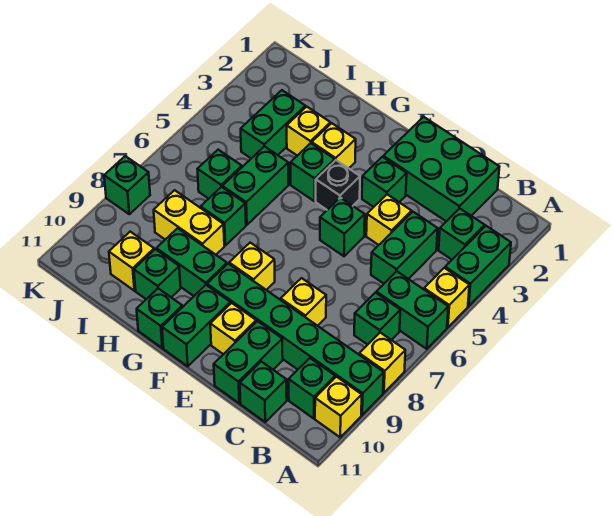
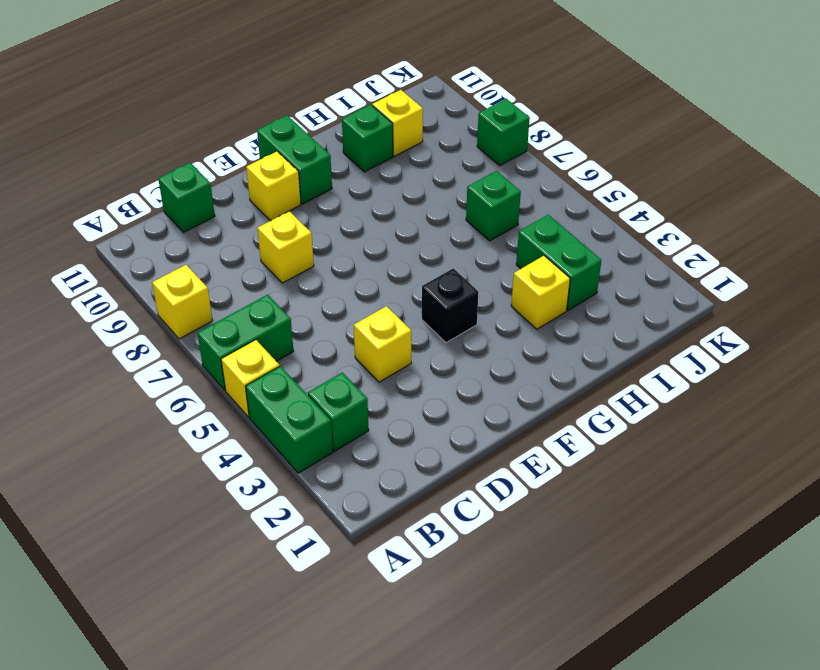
none -> green brick A9:F9 level 1
none -> yellow brick A10 level 1
none -> green brick B7 level 1
none -> green brick B10 level 1

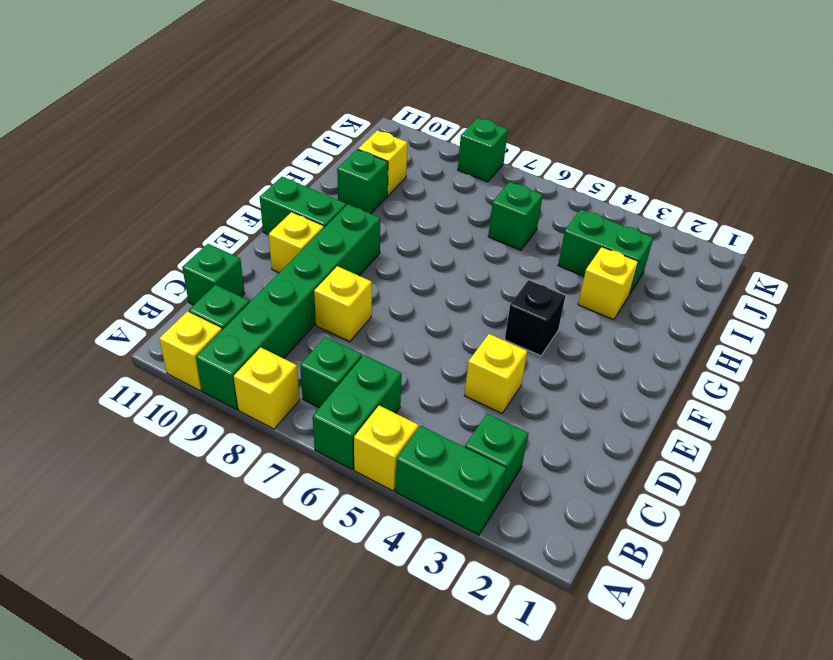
none -> green brick C1:E2 level 1
none -> green brick C4:C5 level 1
none -> green brick D10:D11 level 1
none -> green brick E3 level 1

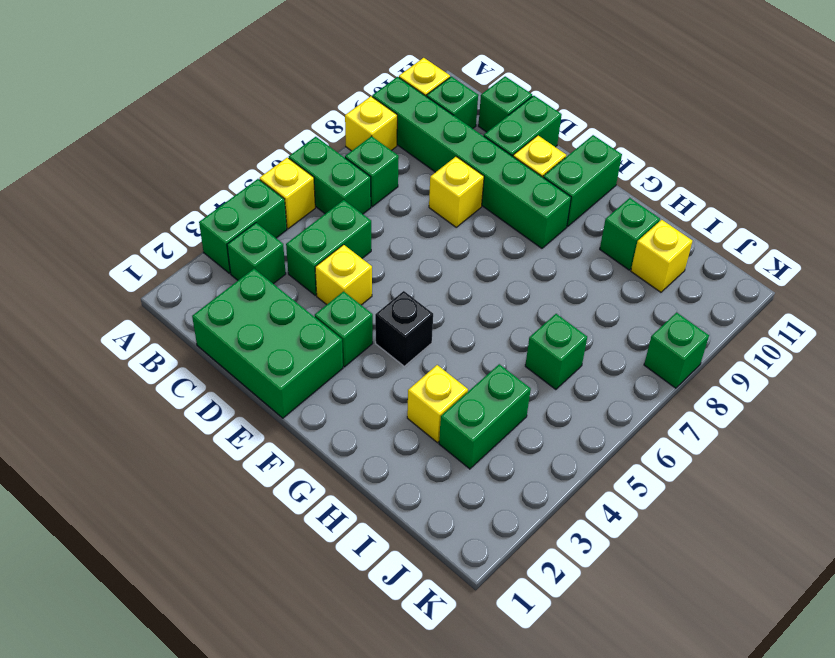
none -> green brick E5 level 1
none -> yellow brick F8 level 1
none -> yellow brick G3 level 1
none -> green brick G4 level 1

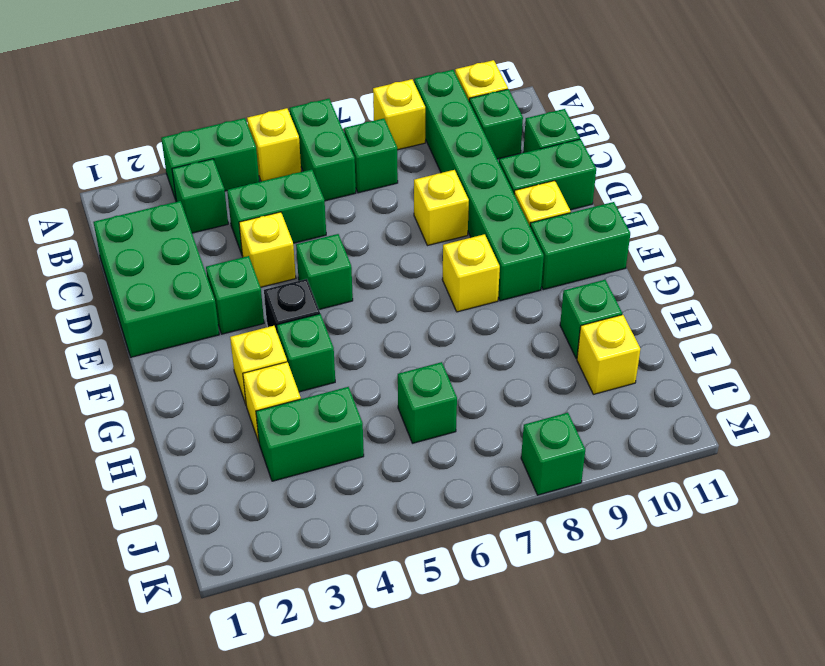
none -> green brick G9:H9 level 1
none -> green brick G11 level 1
none -> green brick H5:H6 level 1
none -> green brick H7 level 1

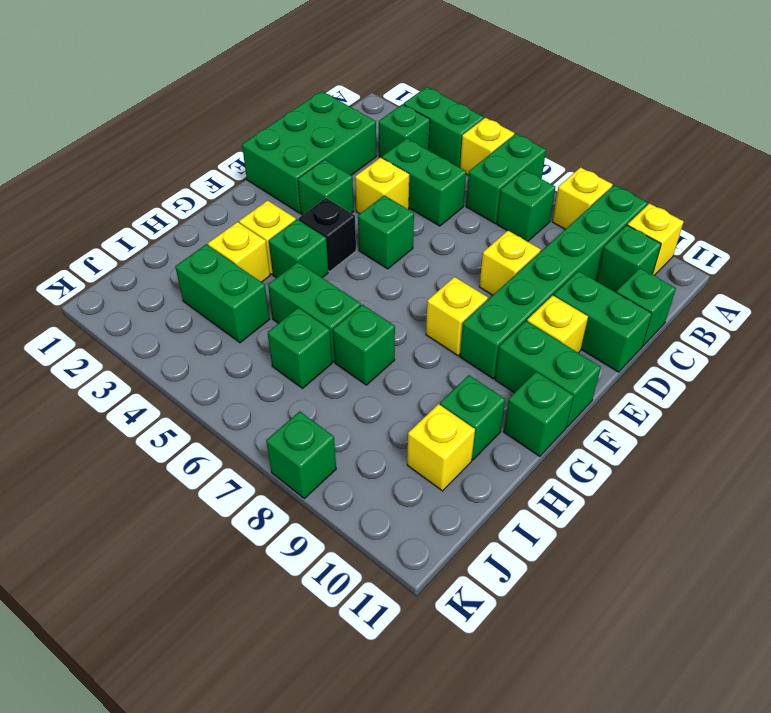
none -> green brick G9:H9 level 1
none -> yellow brick H8:I8 level 1

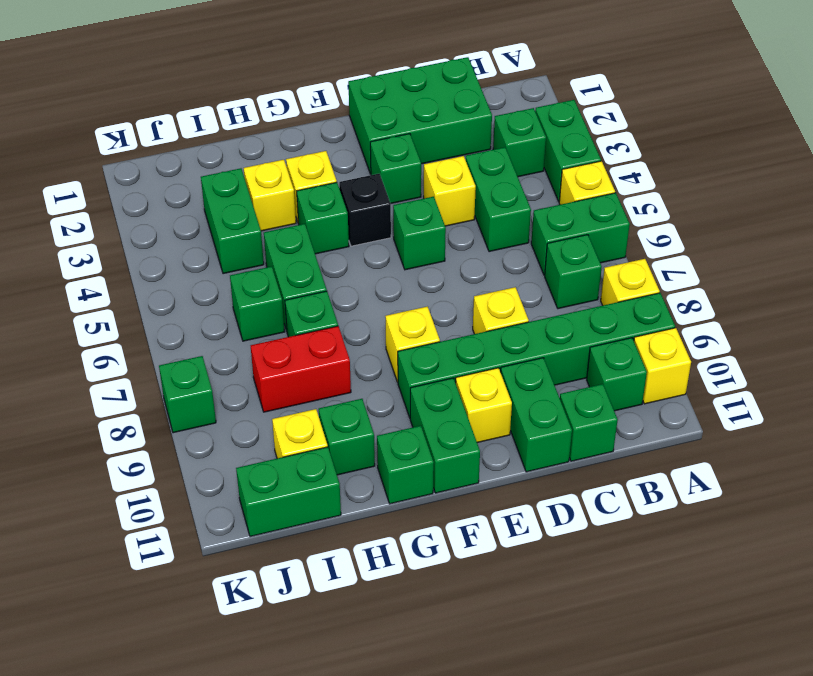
red brick H8:I8 level 1 -> yellow brick H8:I8 level 1
green brick I11:J11 level 1 -> green brick G9:H9 level 1

